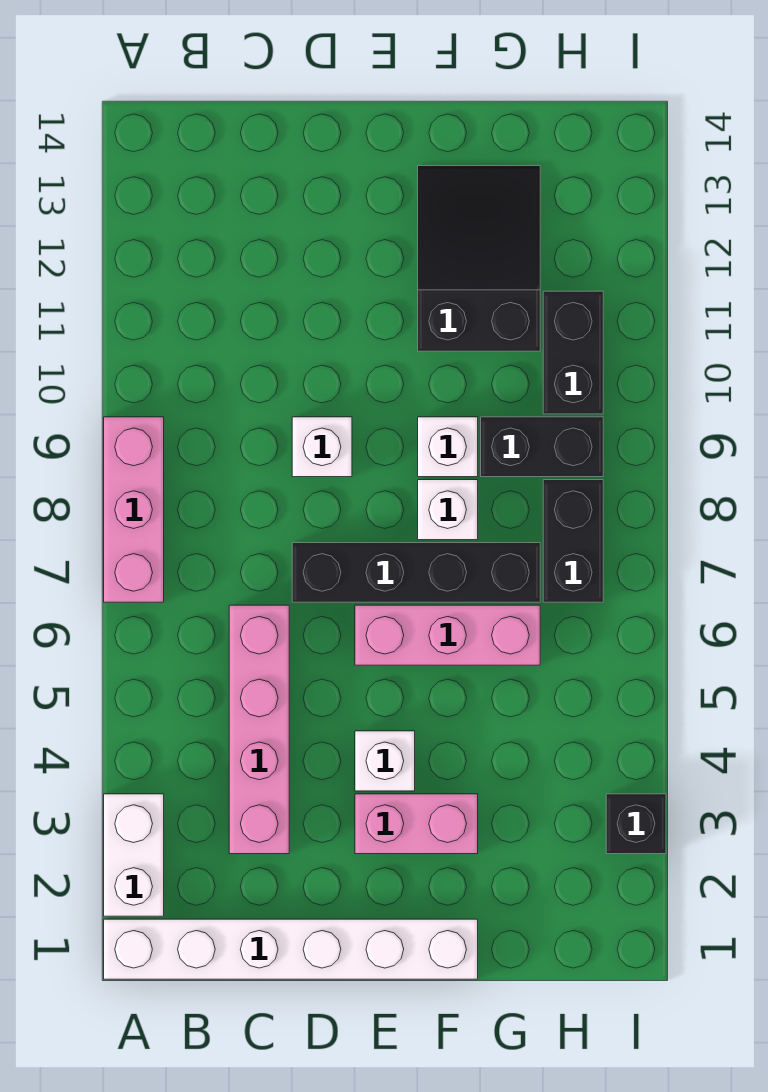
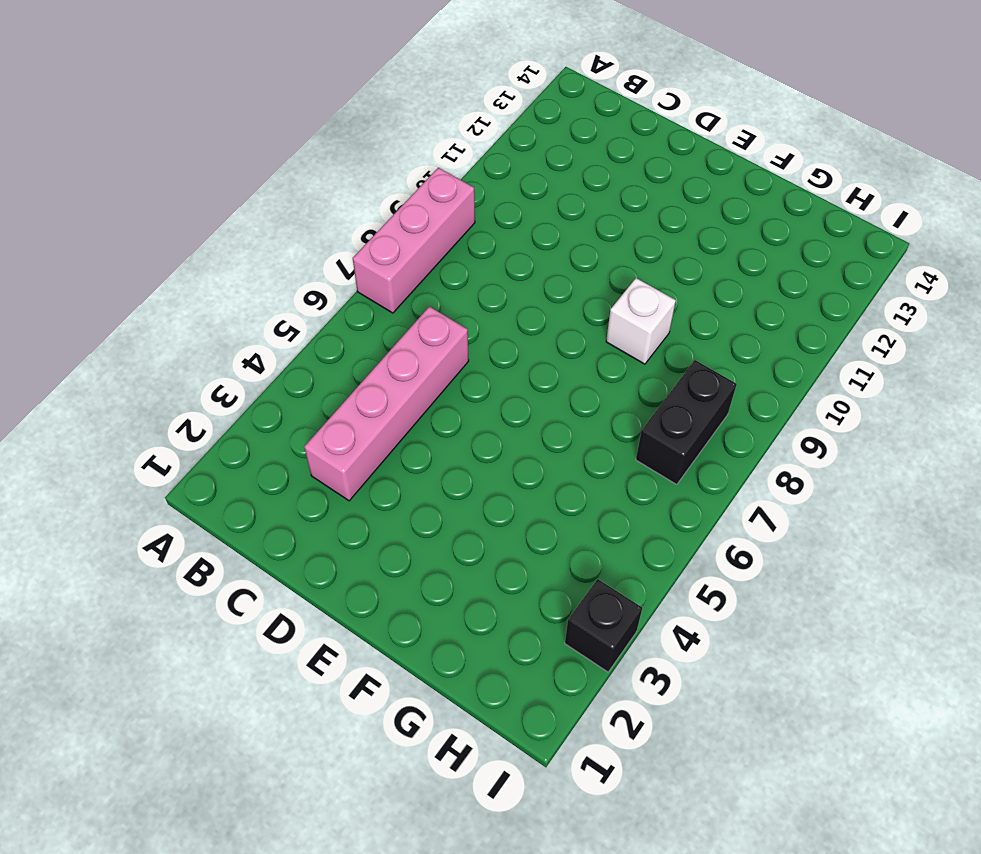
none -> white brick A1:F1 level 1
none -> white brick A2:A3 level 1
none -> black brick D7:G7 level 1

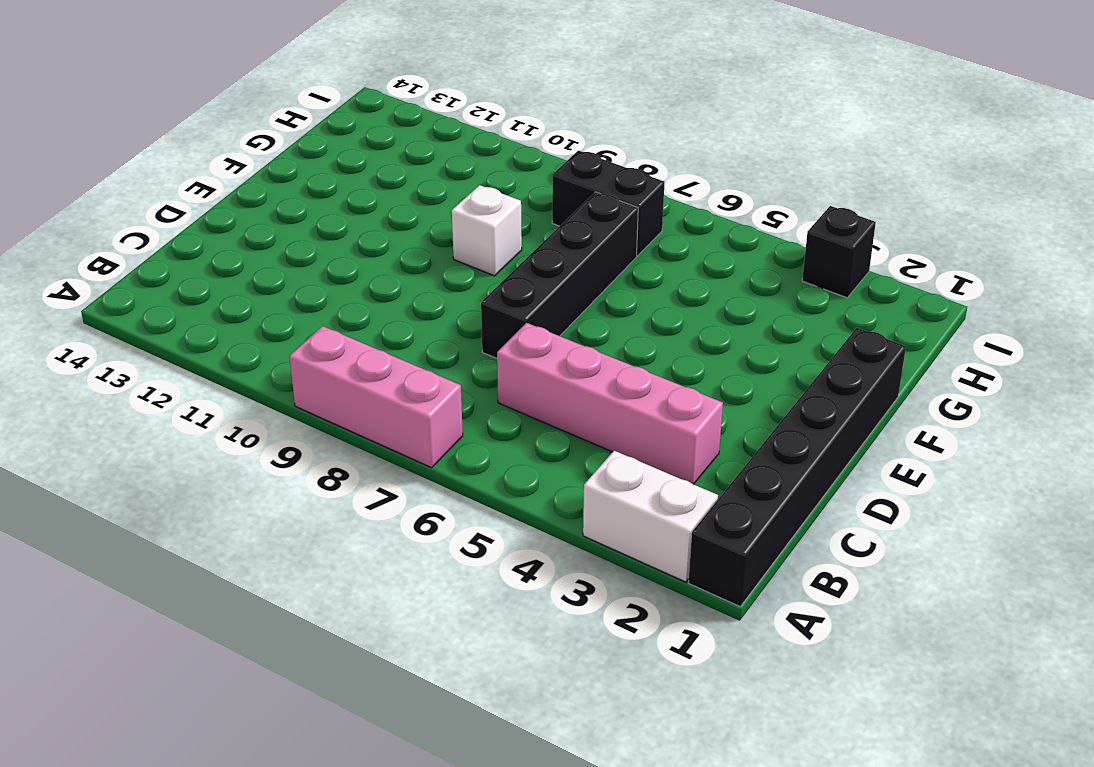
black brick A1:F1 level 1 -> white brick A1:F1 level 1
none -> white brick D9 level 1
none -> pink brick E3:F3 level 1
none -> white brick E4 level 1

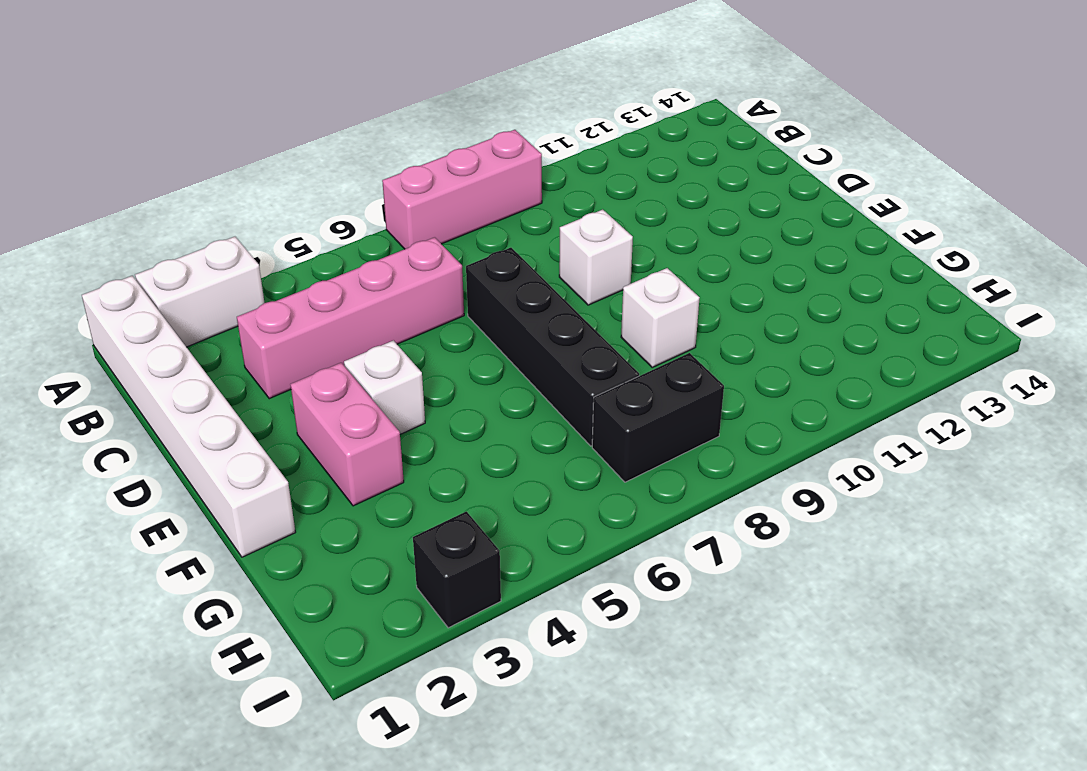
none -> pink brick E6:G6 level 1
none -> white brick F8 level 1
none -> black slope F11:G13 level 1 top 11

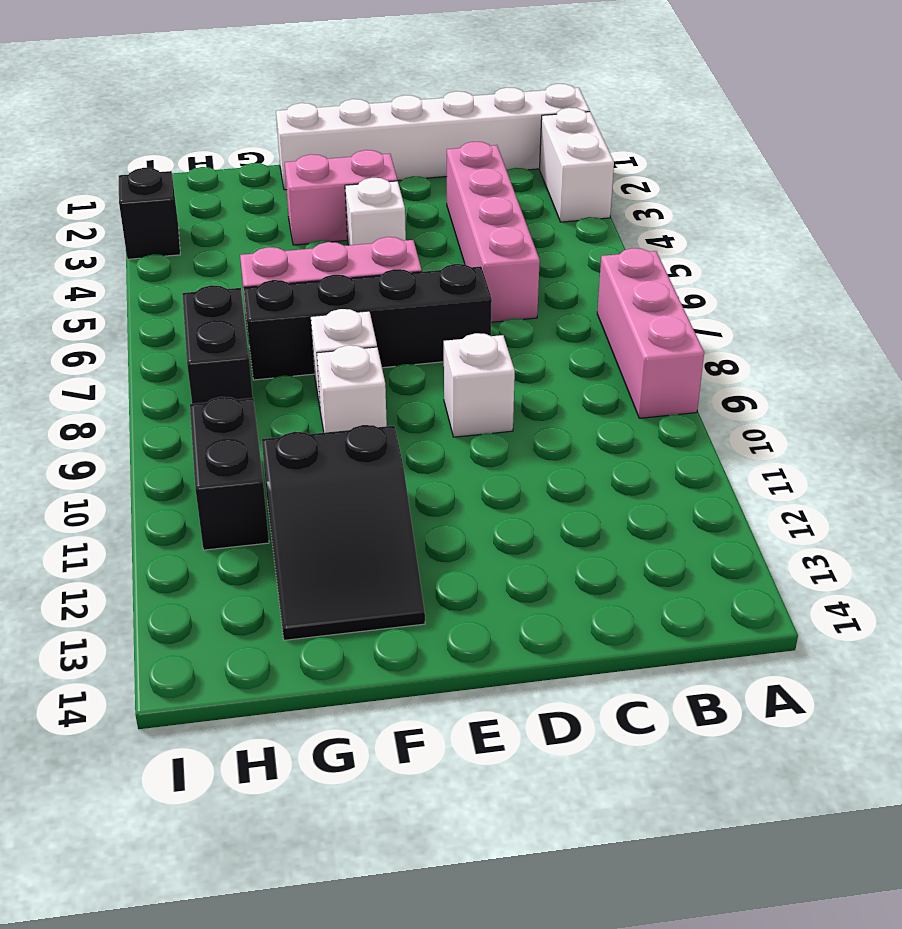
none -> black brick G9:H9 level 1

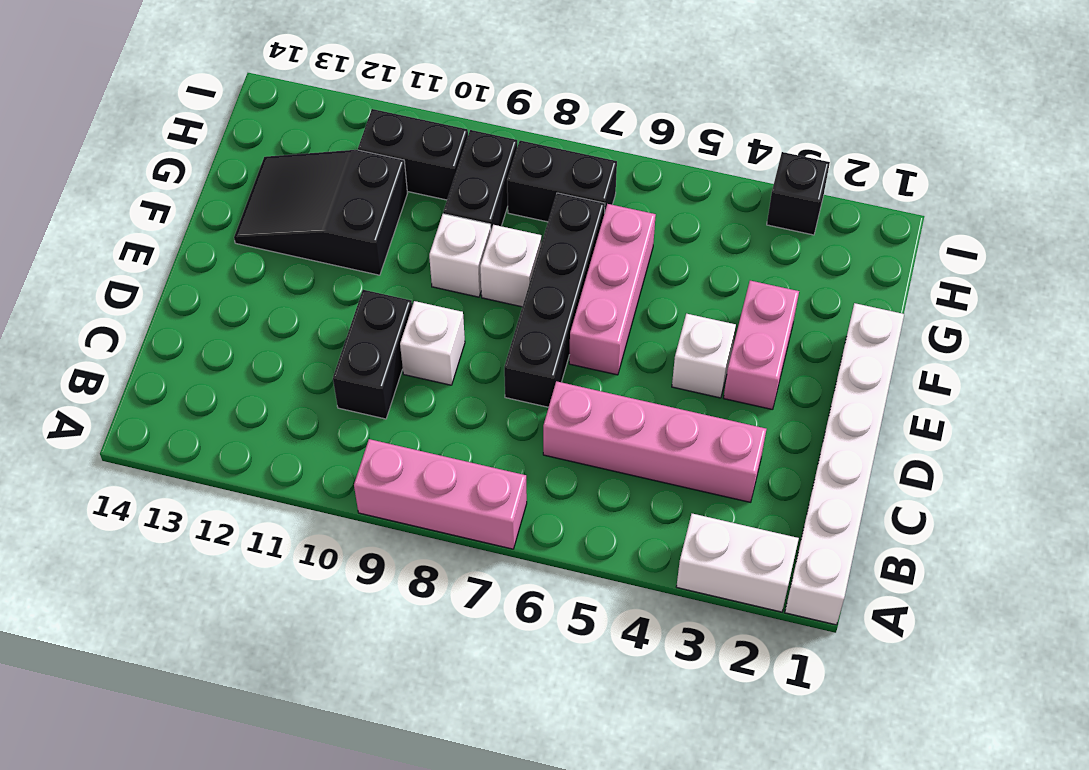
black brick C10:D10 level 1 -> none

